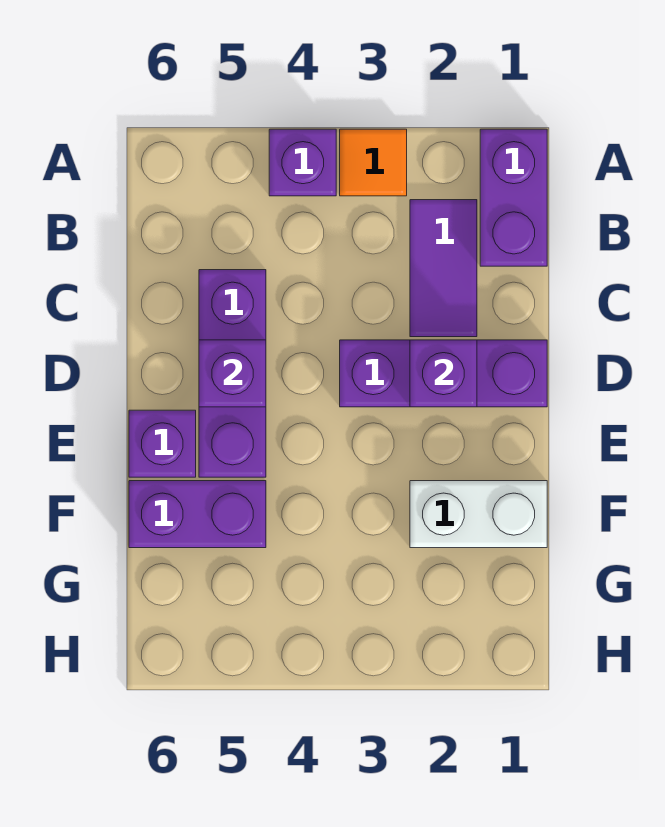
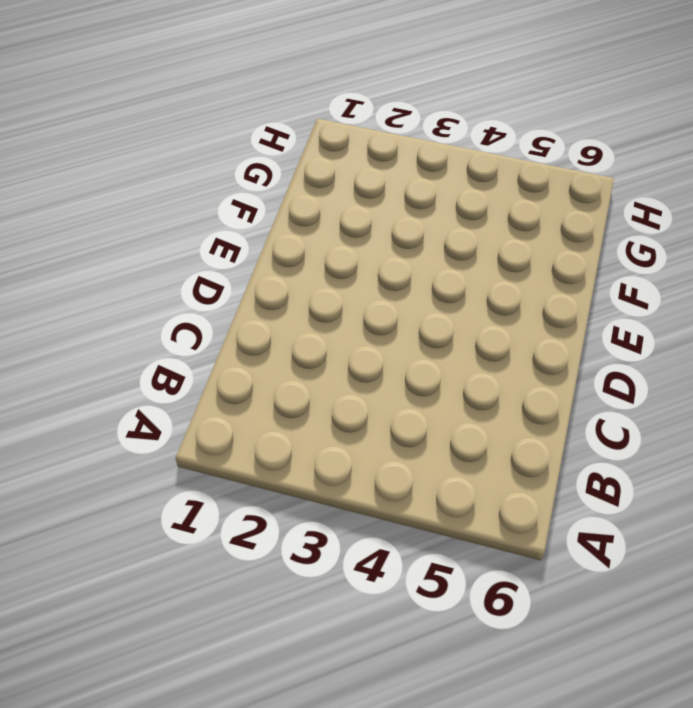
none -> purple brick A1:B1 level 1
none -> orange tile A3 level 1

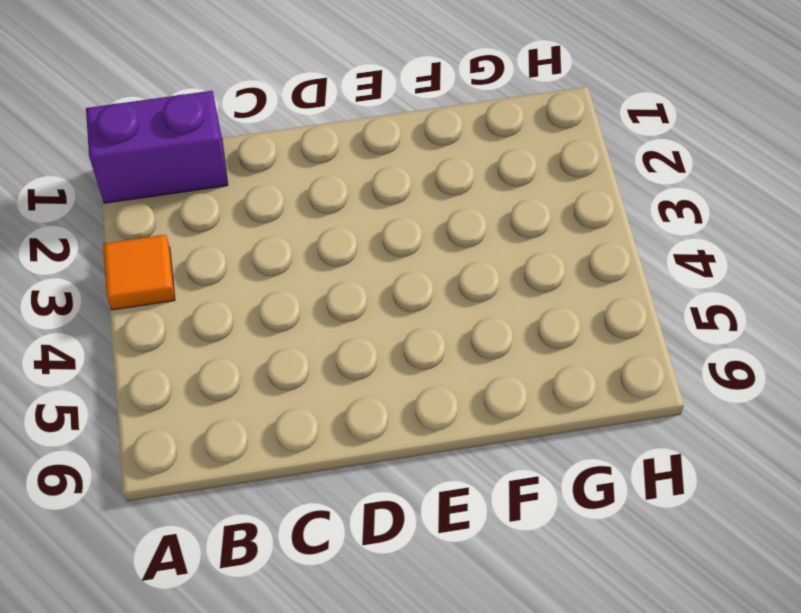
none -> purple brick A4 level 1
none -> purple tile B2:C2 level 1

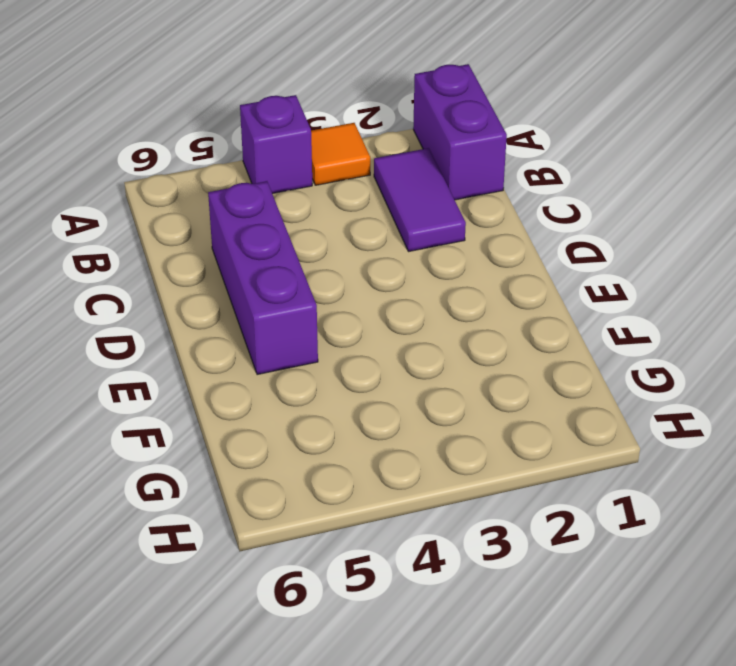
none -> purple brick D1:D3 level 1
none -> purple brick E6 level 1

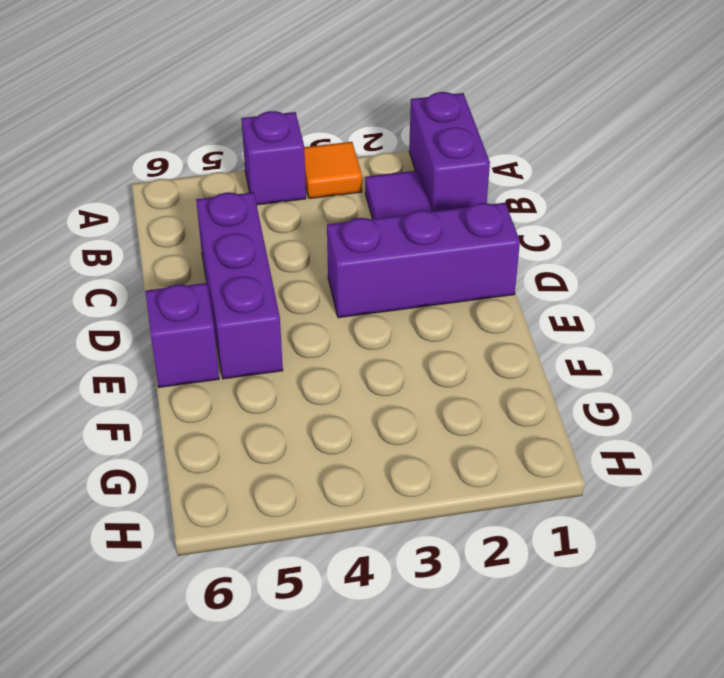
none -> white brick F1:F2 level 1
none -> purple brick F5:F6 level 1

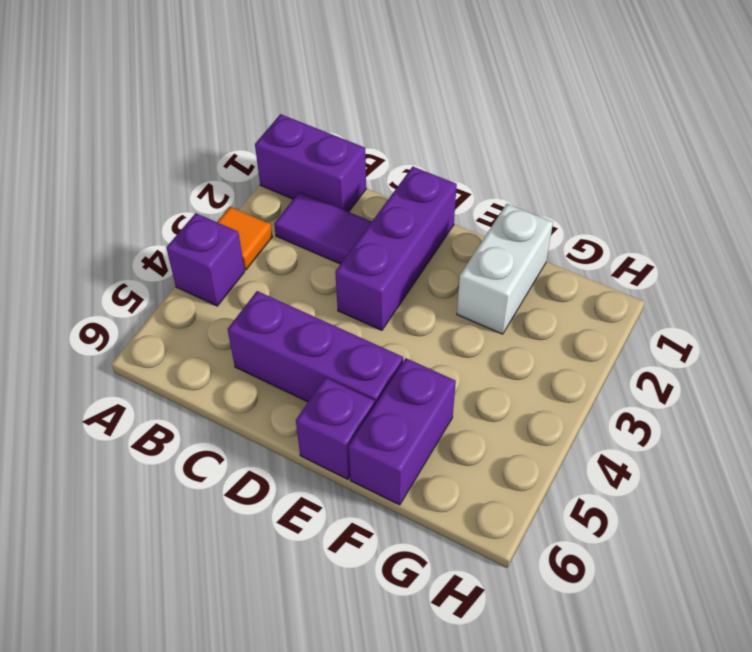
none -> purple brick D2 level 2
none -> purple brick D5 level 2

